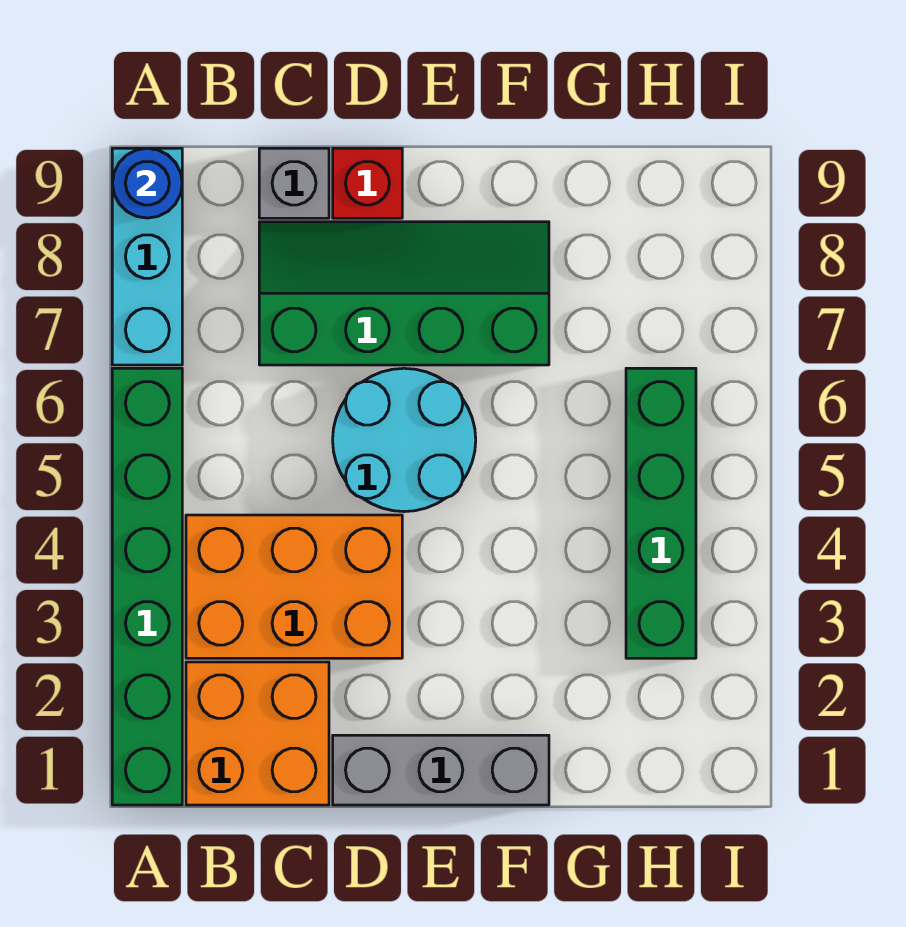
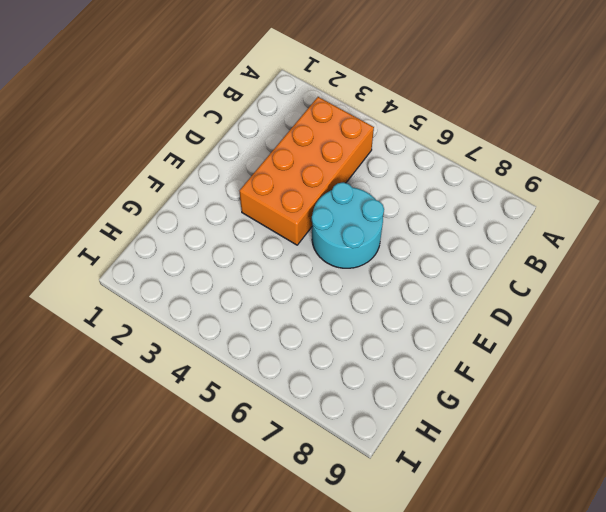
orange brick B3:E4 level 1 -> orange brick B3:D4 level 1
none -> green brick A1:A6 level 1
none -> cyan brick A7:A9 level 1

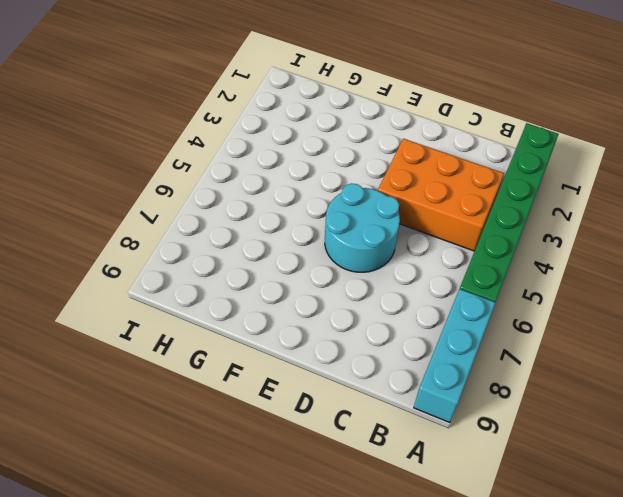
none -> orange brick B1:C2 level 1
none -> green slope C7:F8 level 1 top 7

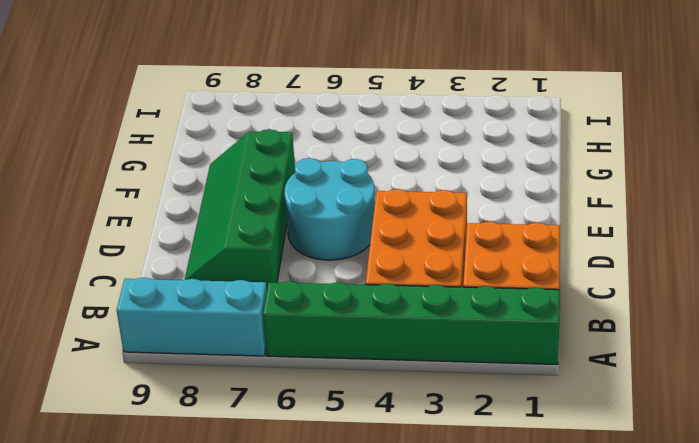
none -> grey brick C9 level 1
none -> grey brick D1:F1 level 1

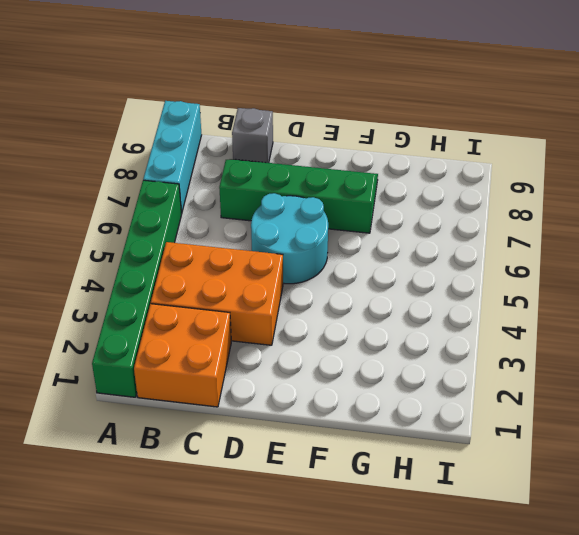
none -> grey brick D1:F1 level 1
none -> red brick D9 level 1

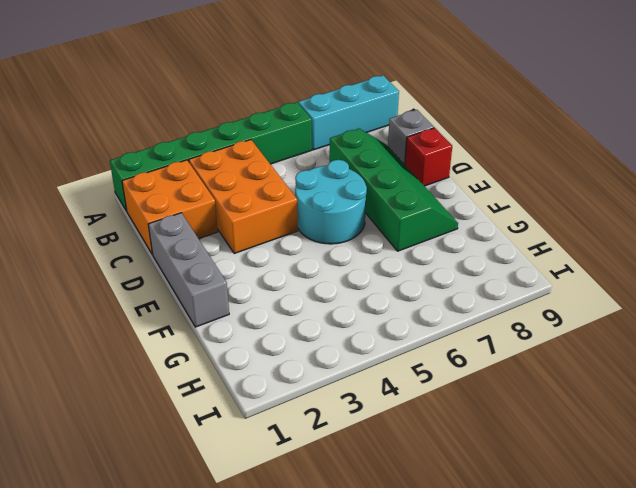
none -> green brick H3:H6 level 1
none -> blue round brick A9 level 2

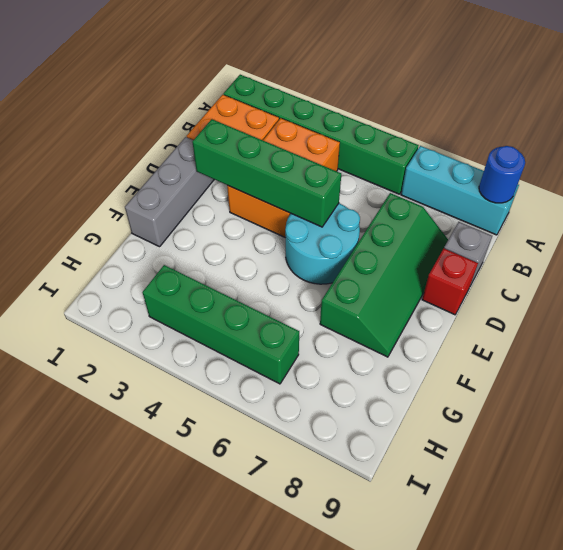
green brick D2:D5 level 2 -> none

